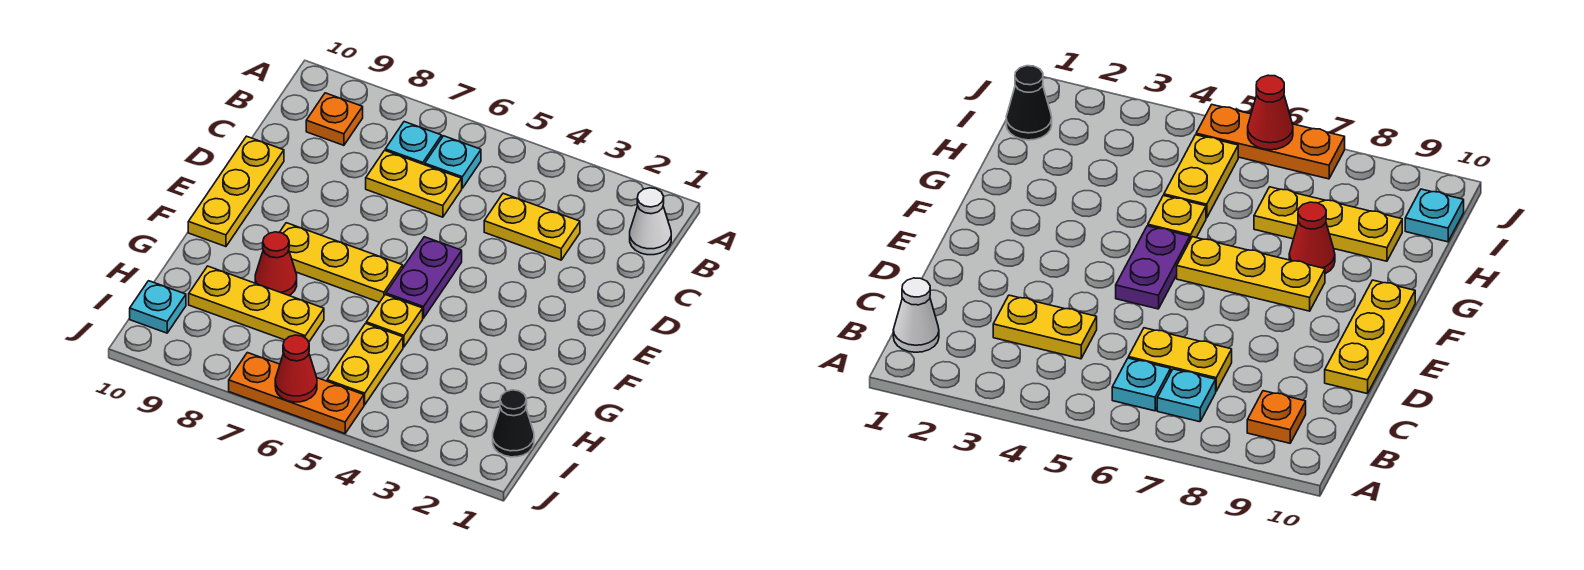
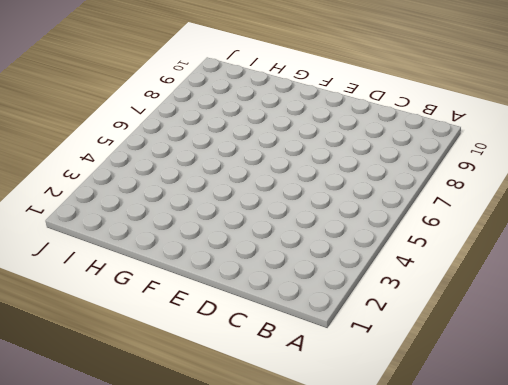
none -> white cone B1 level 1
none -> cyan plate B6 level 1
none -> cyan plate B7 level 1

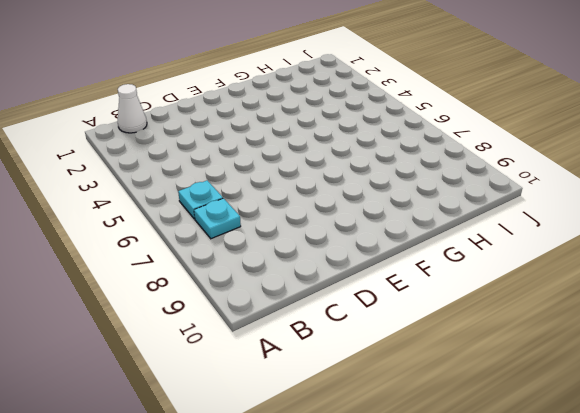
none -> orange plate B9 level 1
none -> yellow plate C3:C4 level 1
none -> yellow plate C6:C7 level 1

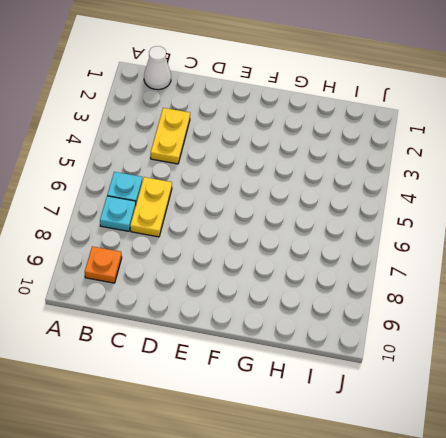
none -> yellow plate D10:F10 level 1
none -> purple plate E5:F5 level 1
none -> yellow plate F6:F8 level 1

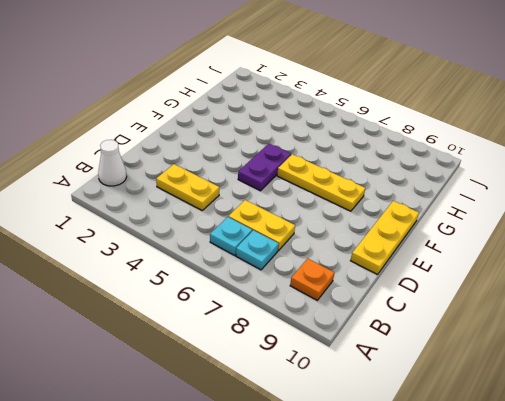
none -> yellow plate G5 level 1
none -> red cone G8 level 1
none -> yellow plate H5:I5 level 1

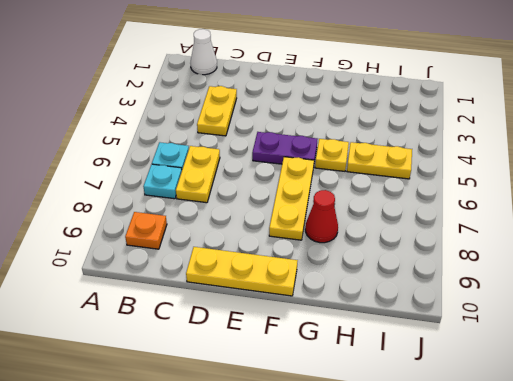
none -> yellow plate H7:H9 level 1
none -> black cone I1 level 1
none -> cyan plate I10 level 1

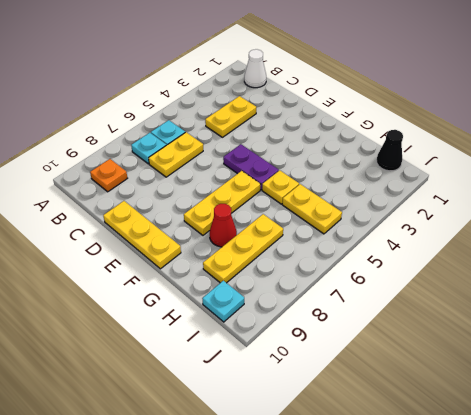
none -> orange plate J5:J7 level 1
none -> red cone J6 level 2

